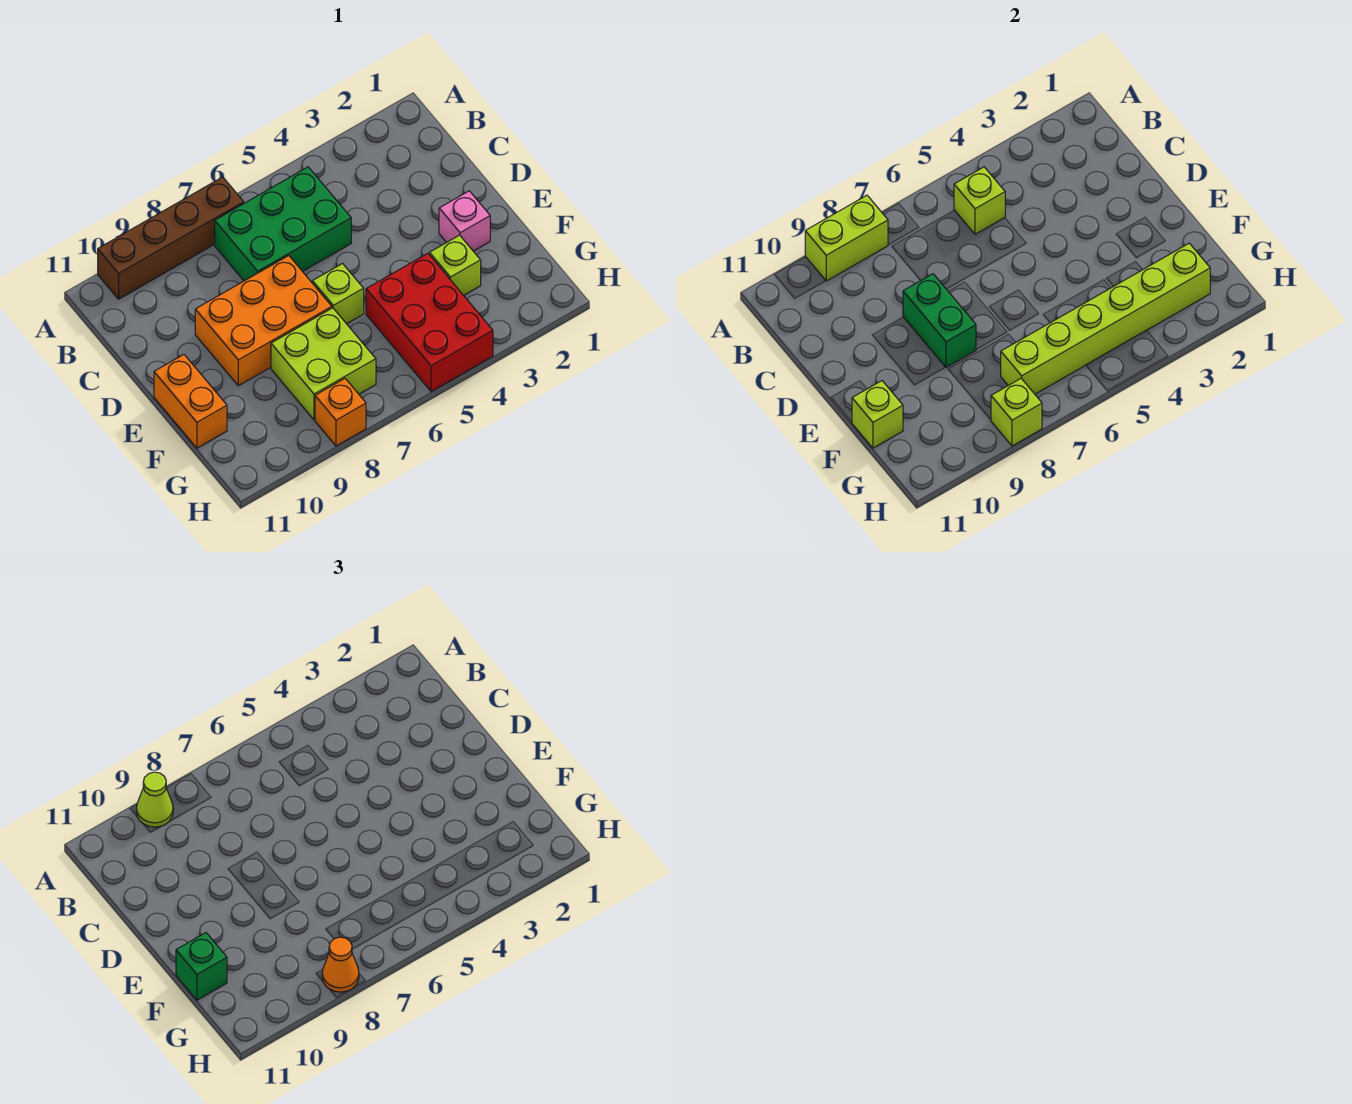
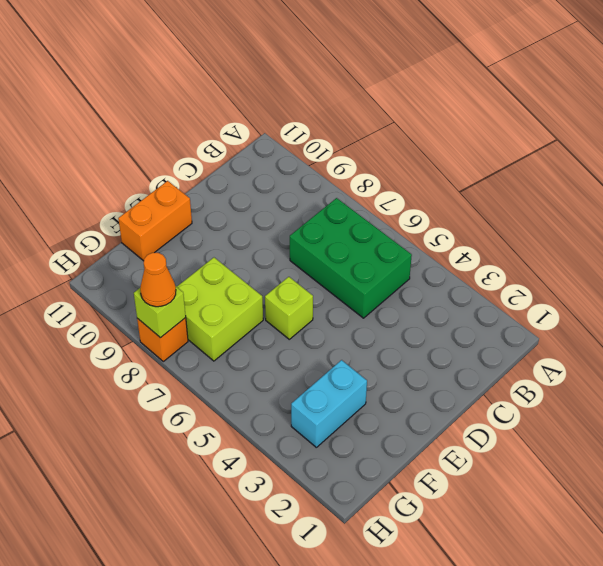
cyan brick F3:G3 level 1 -> lime brick F3 level 1
none -> brown brick A7:A10 level 1
none -> orange brick D7:E9 level 1
none -> pink brick E2 level 1

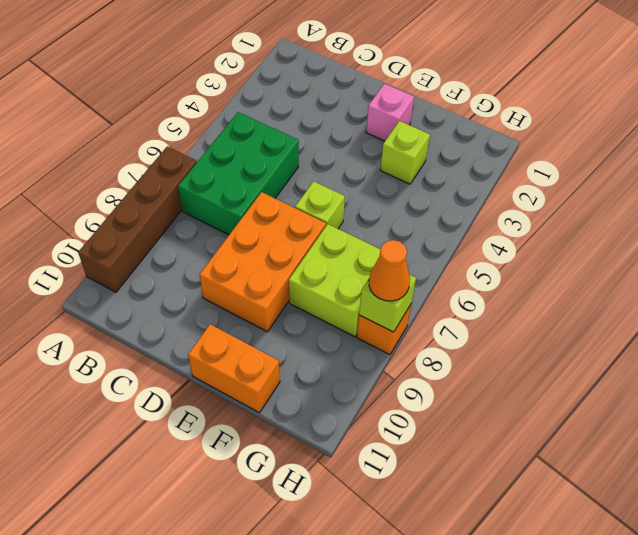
none -> red brick F4:H5 level 1
none -> lime brick A8:A9 level 2
none -> lime brick B5 level 2

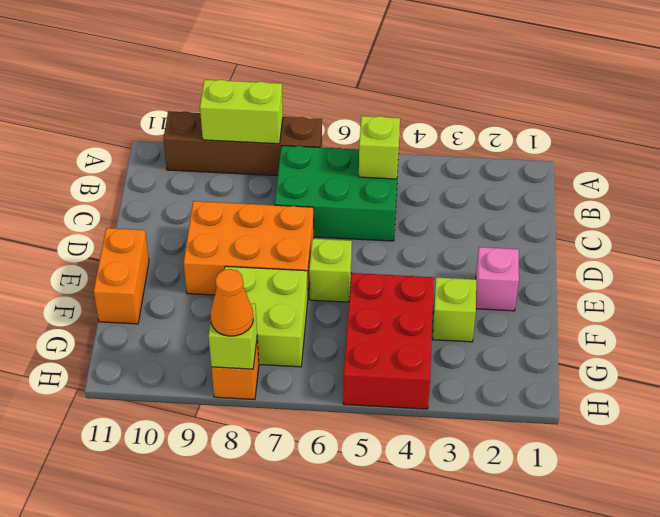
none -> green brick D8:E8 level 2
none -> lime brick F11 level 2
none -> lime brick G2:G7 level 2

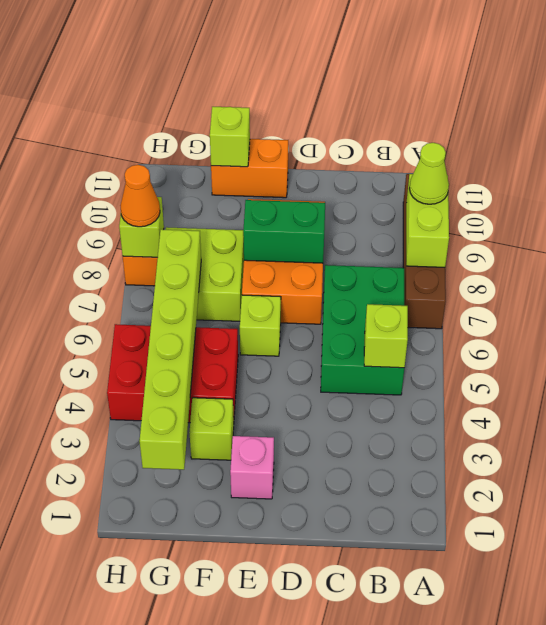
none -> green brick F11 level 3

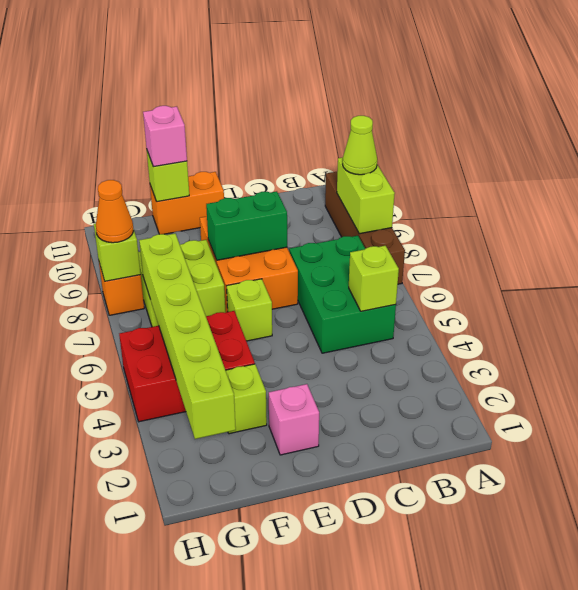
pink brick F11 level 3 -> green brick F11 level 3

